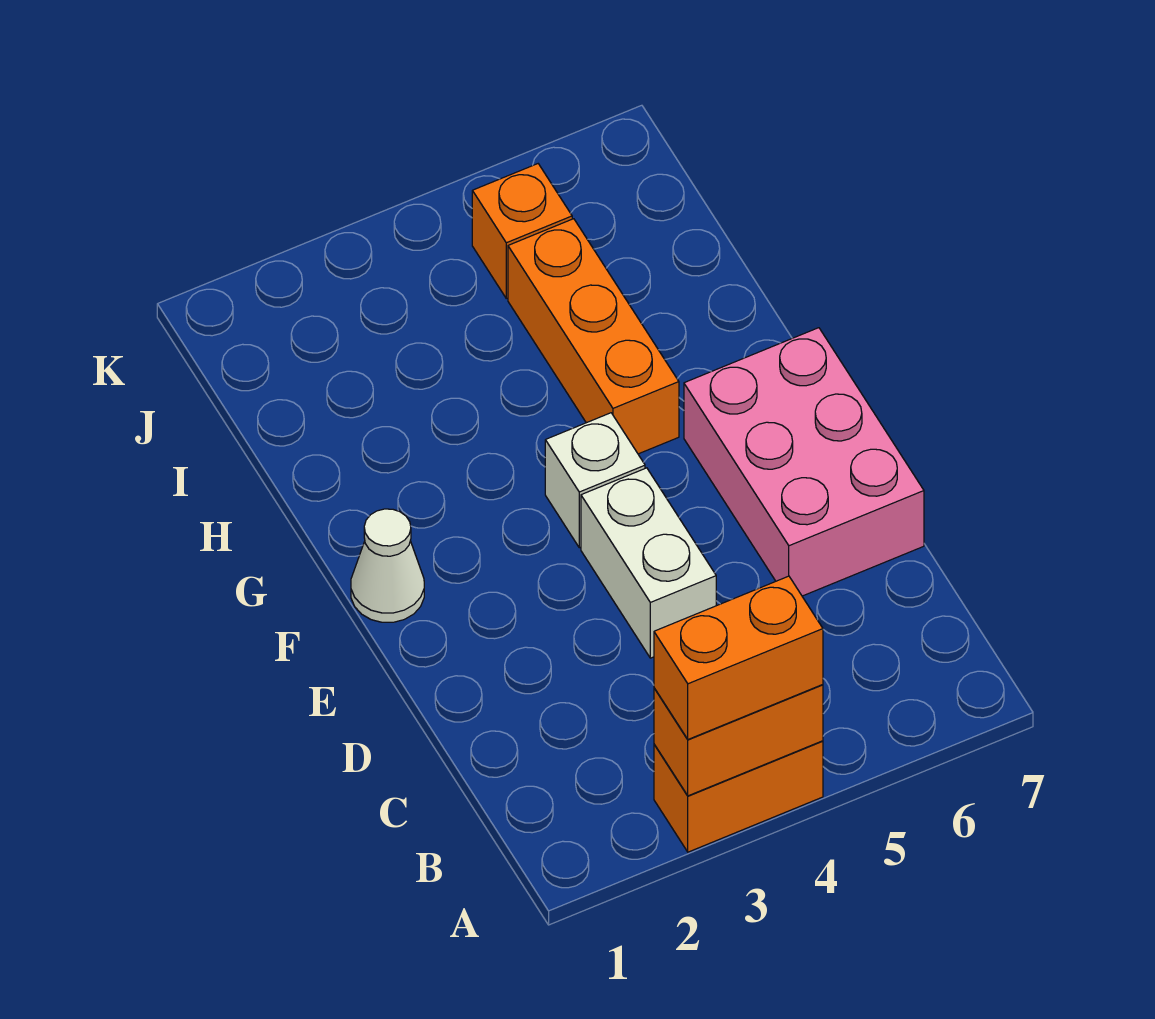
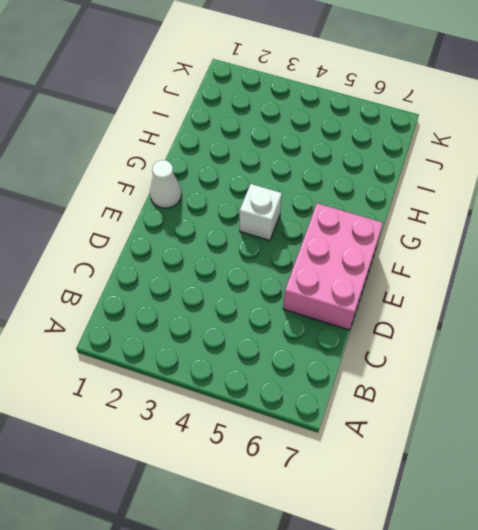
none -> orange brick A3:A4 level 1
none -> white brick D4:E4 level 1

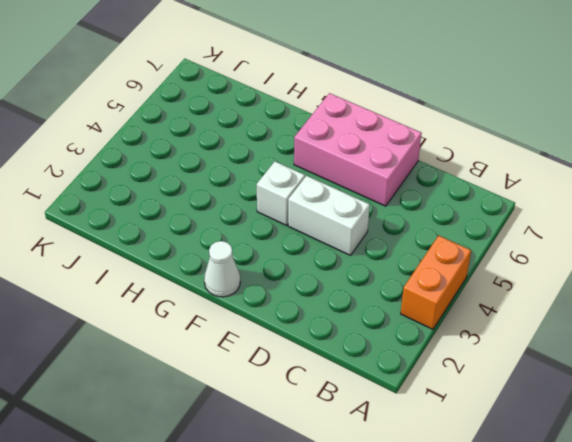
none -> orange brick G5:I5 level 1
none -> orange brick J5 level 1

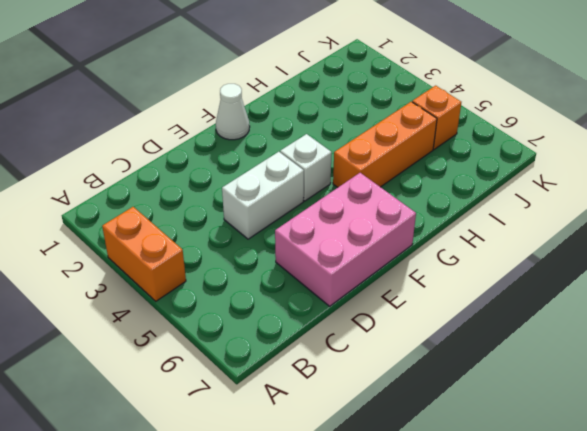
none -> orange brick A3:A4 level 2
none -> orange brick A3:A4 level 3

